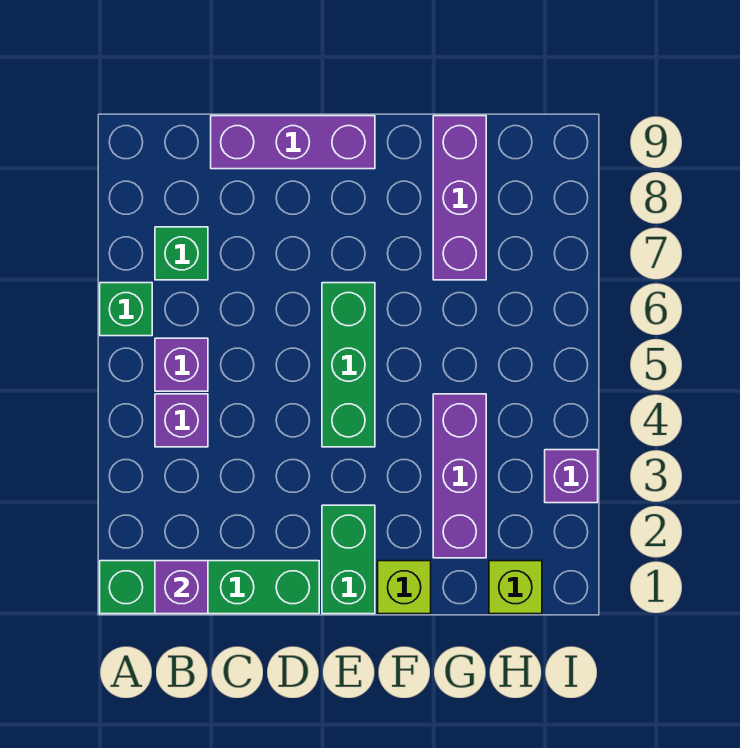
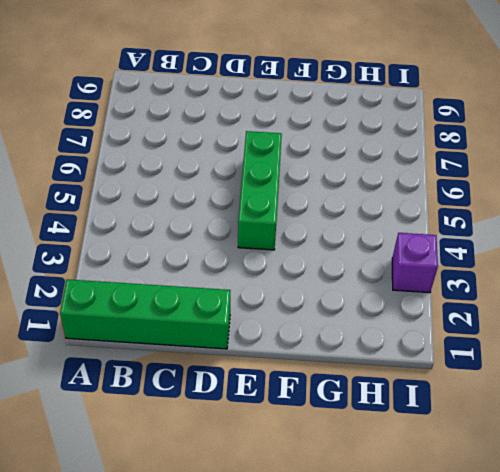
none -> green brick A6 level 1
none -> purple brick B4 level 1
none -> purple brick B5 level 1

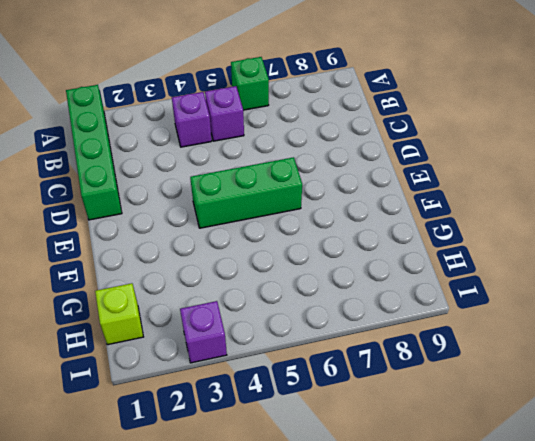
none -> green brick B7 level 1
none -> purple brick C9:E9 level 1
none -> green brick E1:E2 level 1

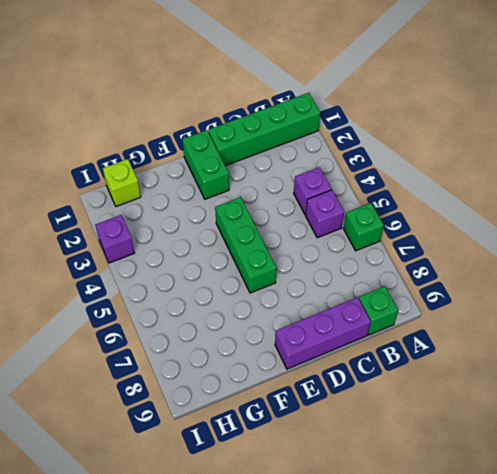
green brick B9 level 1 -> green brick B7 level 1
none -> lime brick F1 level 1
none -> purple brick G2:G4 level 1
none -> purple brick G7:G9 level 1

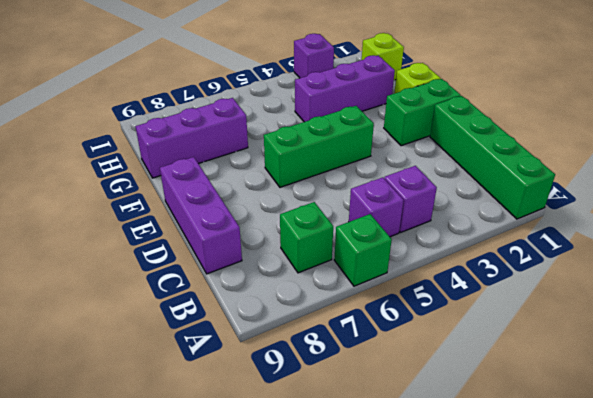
none -> purple brick B1 level 2

